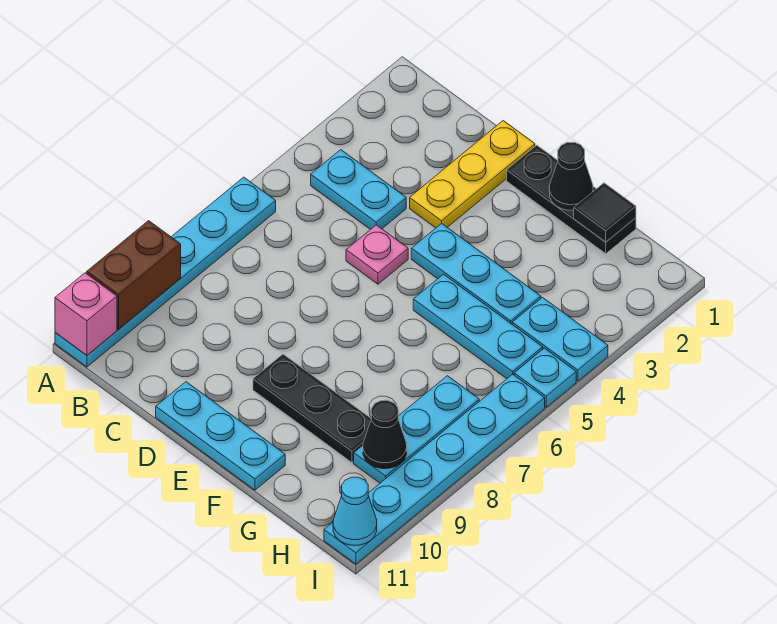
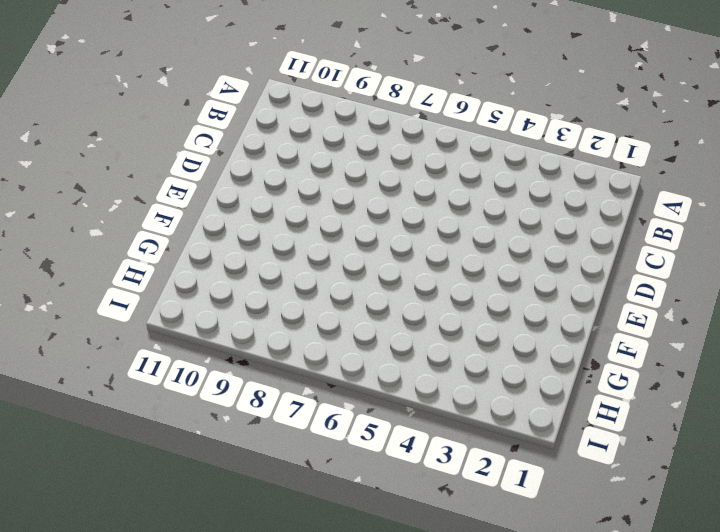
none -> cyan plate A6:A11 level 1
none -> cyan plate B4:C4 level 1
none -> yellow plate D1:D3 level 1

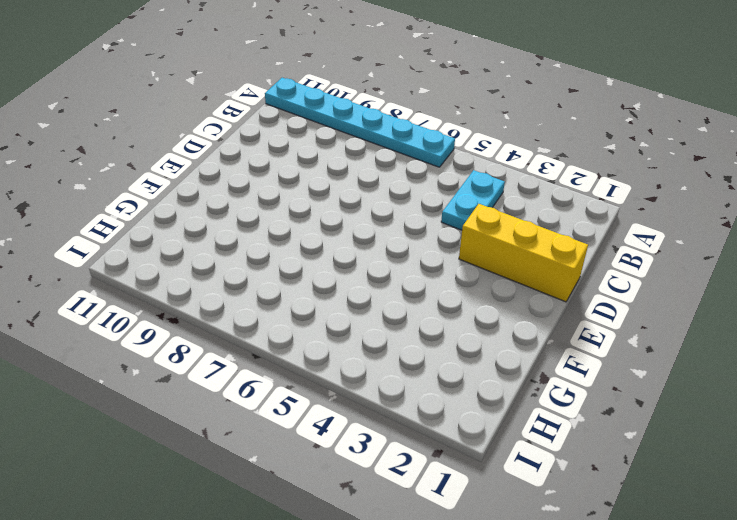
yellow brick D1:D3 level 1 -> yellow plate D1:D3 level 1
none -> pink plate D5 level 1
none -> cyan plate D11:F11 level 1
none -> black plate E1:G1 level 1

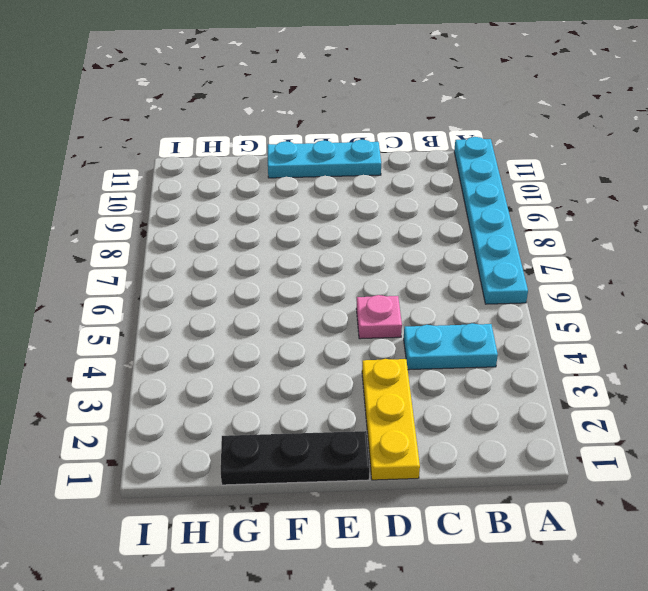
none -> cyan plate E4:G4 level 1
none -> black plate E9:G9 level 1
none -> cyan plate F5:H5 level 1

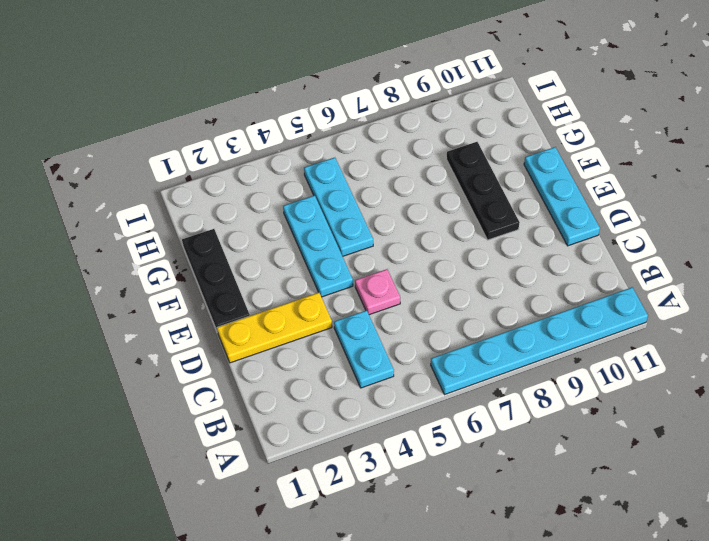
none -> cyan plate H4:I4 level 1
none -> cyan plate H7:H9 level 1
none -> cyan plate I5 level 1

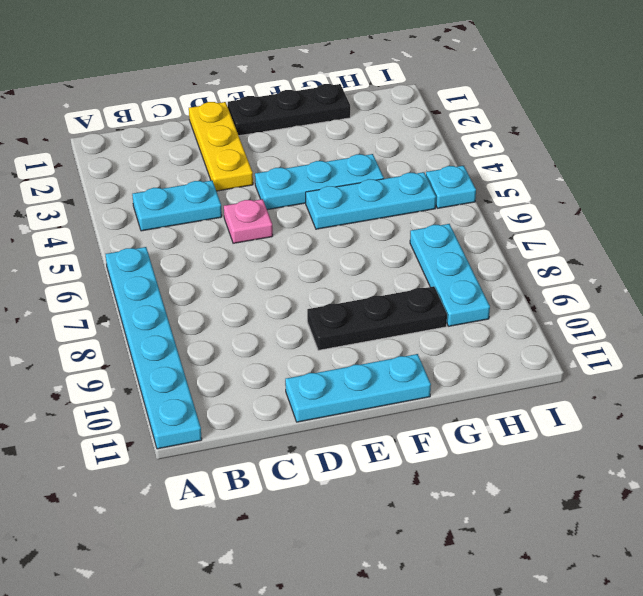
none -> cyan plate H4:I4 level 1
none -> cyan plate I6:I11 level 1
none -> brown brick A9:A10 level 2

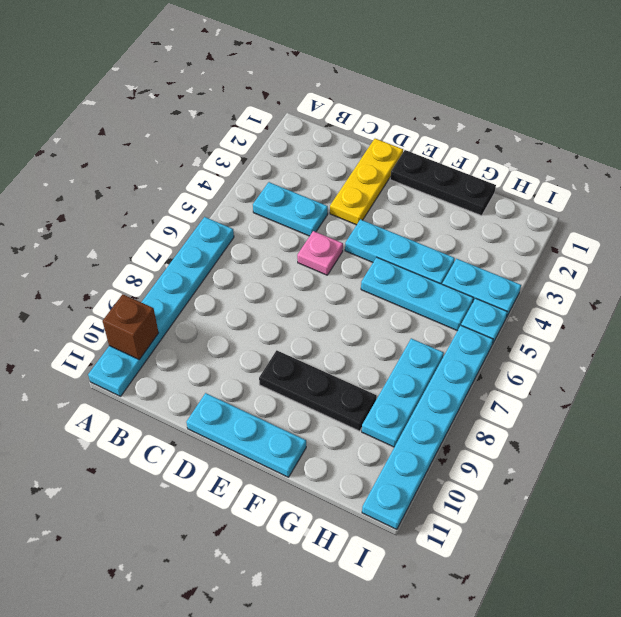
brown brick A10 level 2 -> brown brick A9:A10 level 2
none -> pink brick A11 level 2
none -> black cone F1 level 2
none -> black tile G1 level 2

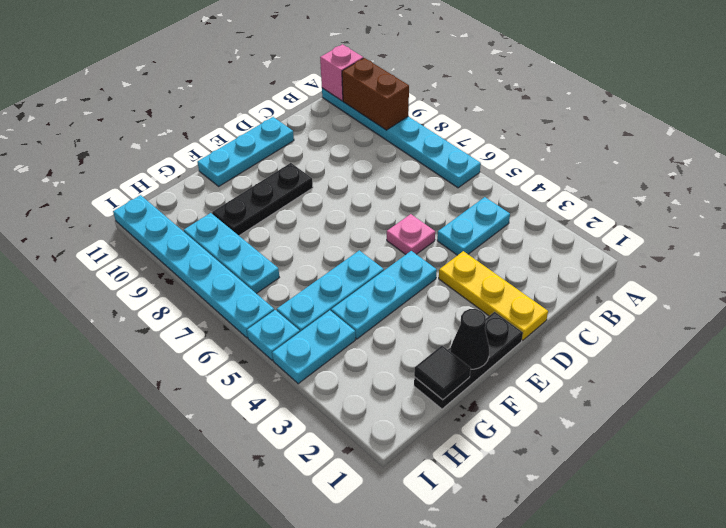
none -> black cone H9 level 2
none -> cyan cone I11 level 2

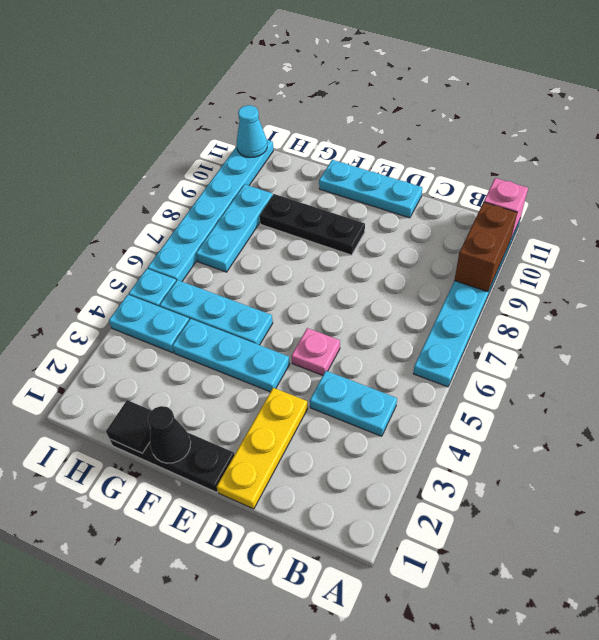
none -> black cone H9 level 2

